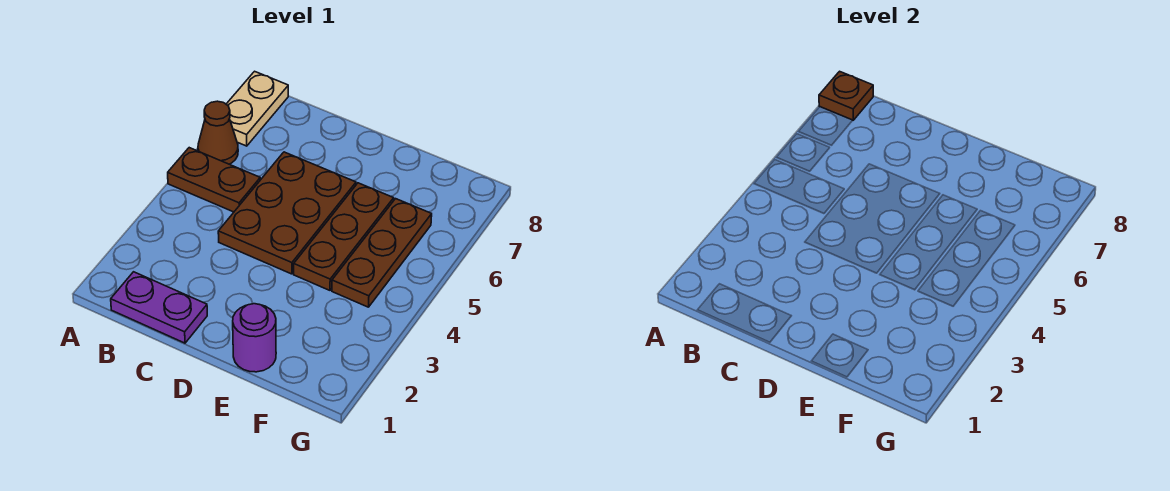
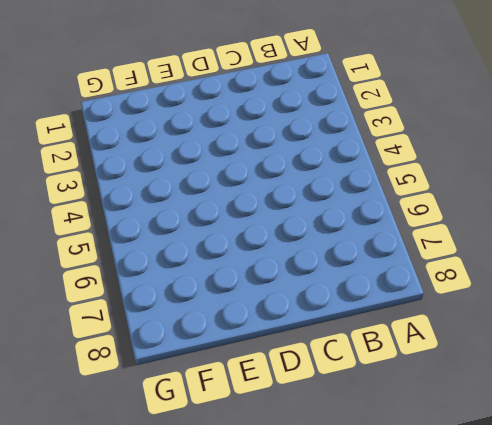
none -> brown plate A5:B5 level 1
none -> brown cone A6 level 1

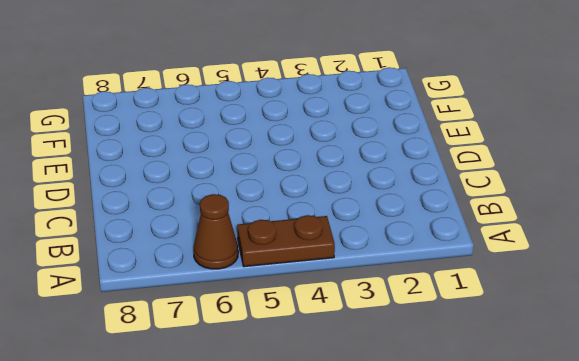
brown plate A4:A5 level 1 -> brown plate A5:B5 level 1
none -> tan plate A7:A8 level 1
none -> purple plate B1:C1 level 1

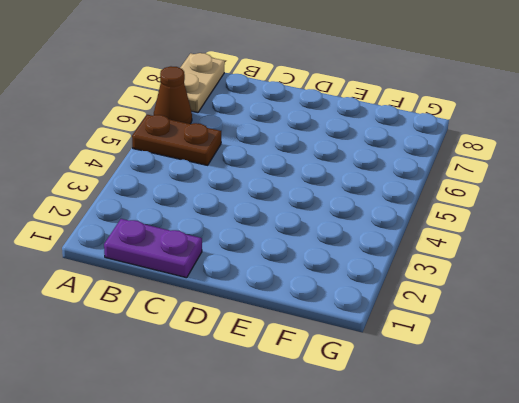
none -> brown plate C4:D6 level 1
none -> purple round brick E1 level 1

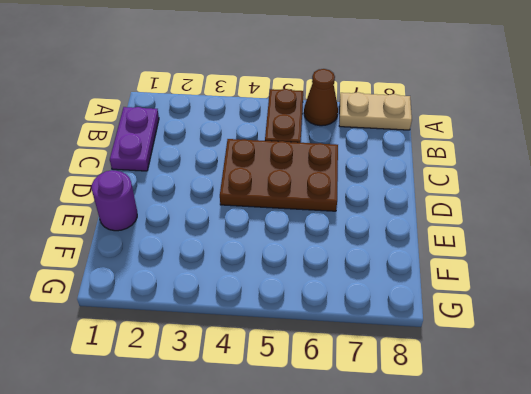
none -> brown plate E4:E6 level 1
none -> brown plate F4:F6 level 1

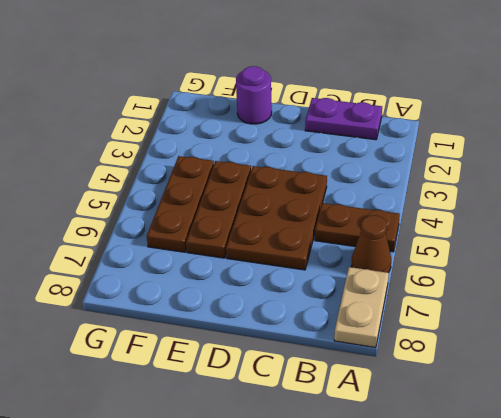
none -> brown plate A8 level 2

